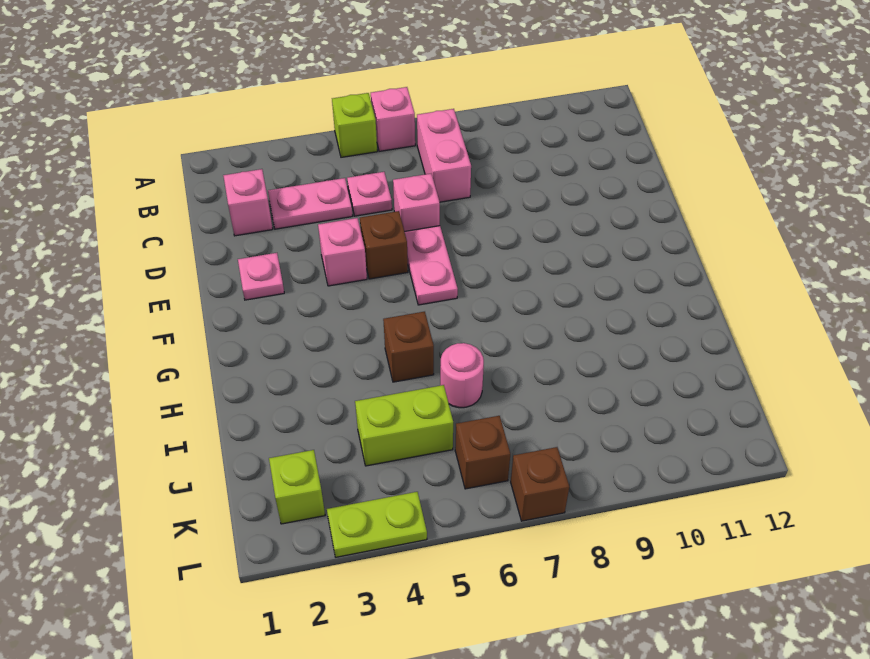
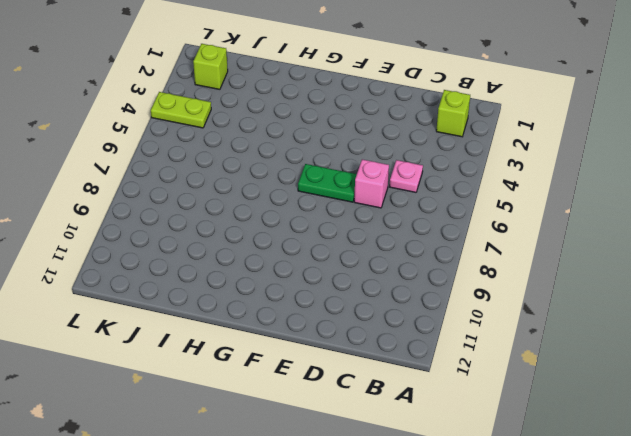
lime brick B2 level 1 -> lime brick A5 level 1
green plate E6:F6 level 1 -> pink plate E6:F6 level 1
lime plate K4:L4 level 1 -> lime plate L3:L4 level 1
none -> pink brick A6 level 1
none -> pink brick B7:C7 level 1
none -> pink brick C2 level 1

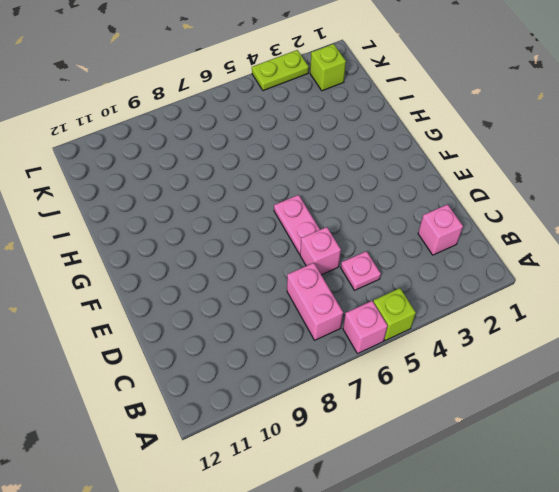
none -> pink plate C3:C4 level 1
none -> pink plate E2 level 1
none -> pink brick E4 level 1

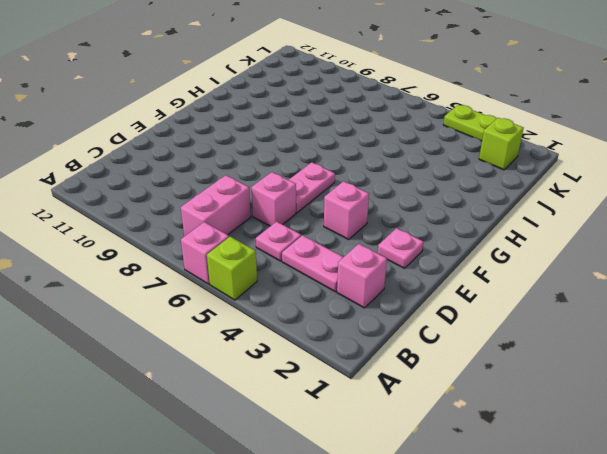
none -> brown brick E5 level 1
none -> brown brick H5 level 1
none -> pink round brick I6 level 1

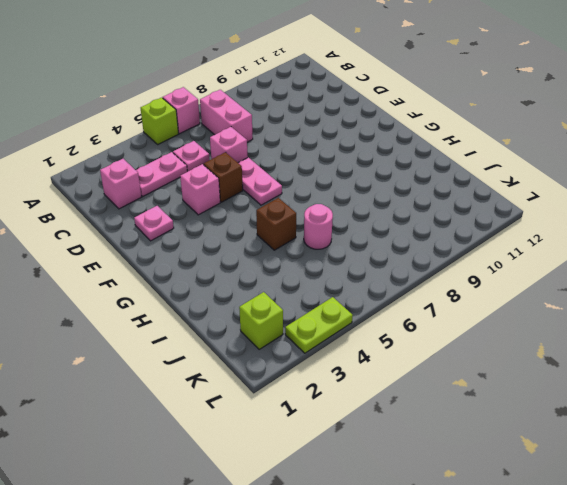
none -> lime brick J4:J5 level 1
none -> brown brick K6 level 1
none -> brown brick L7 level 1

